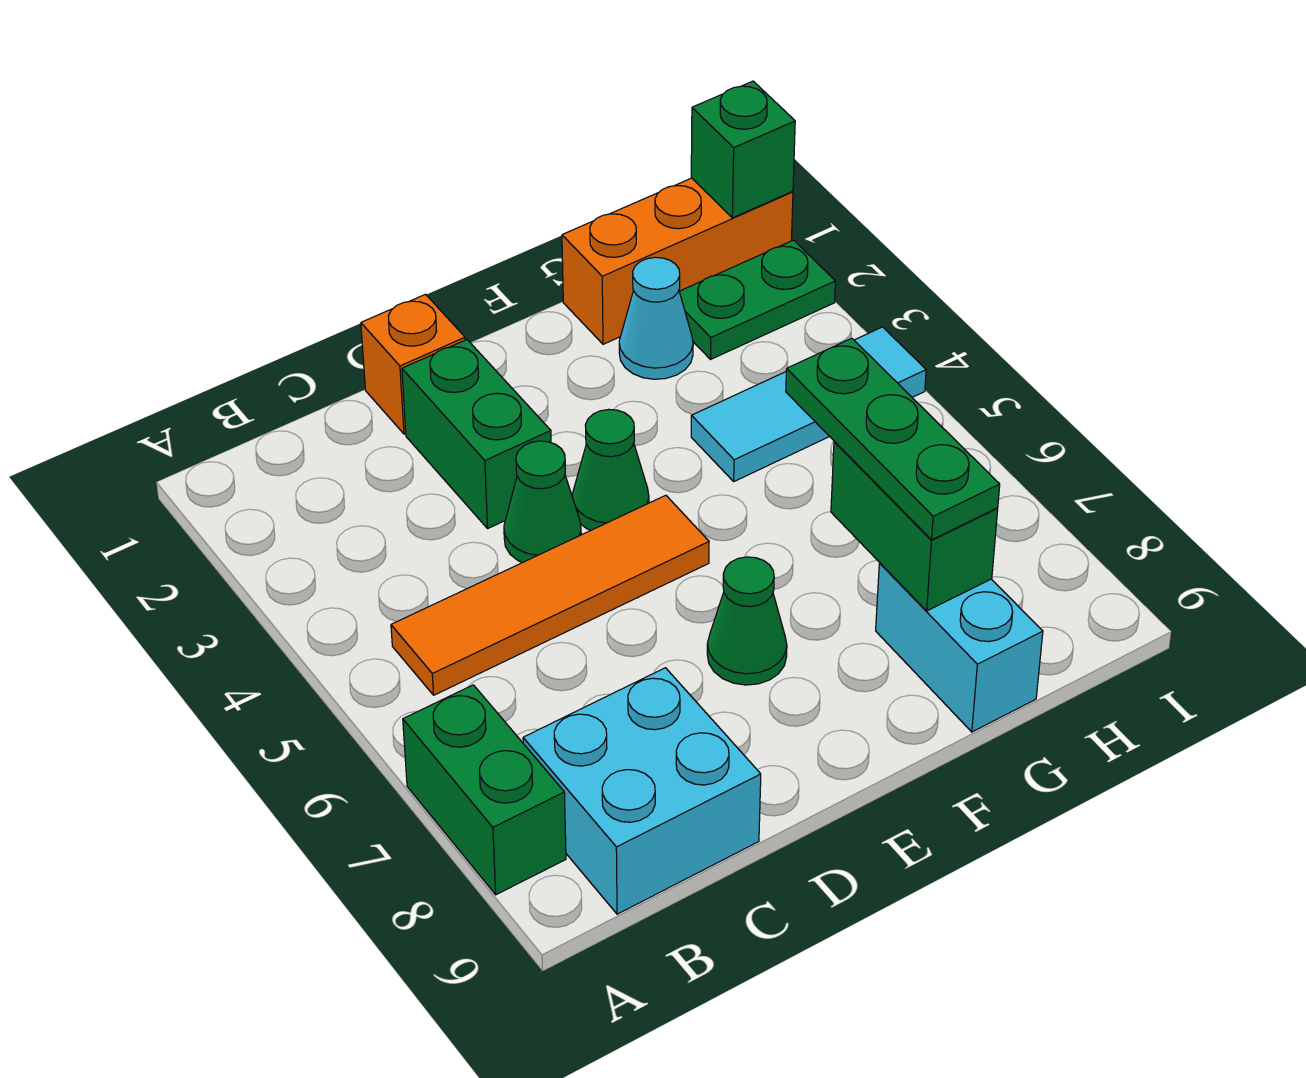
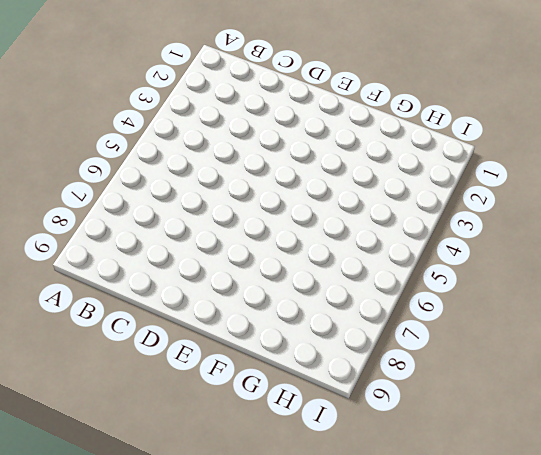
none -> green brick A7:A8 level 1
none -> orange tile B5:E5 level 1
none -> cyan brick B8:C9 level 1

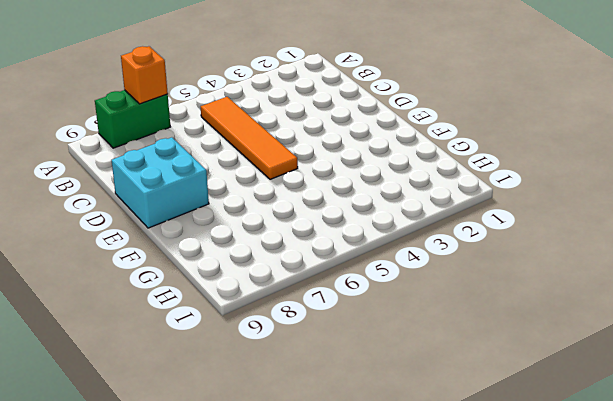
orange brick A7 level 2 -> orange brick D1 level 1
cyan brick D8:E9 level 1 -> cyan brick B8:C9 level 1
none -> green brick D2:D3 level 1
none -> green cone D4 level 1
none -> green cone E4 level 1

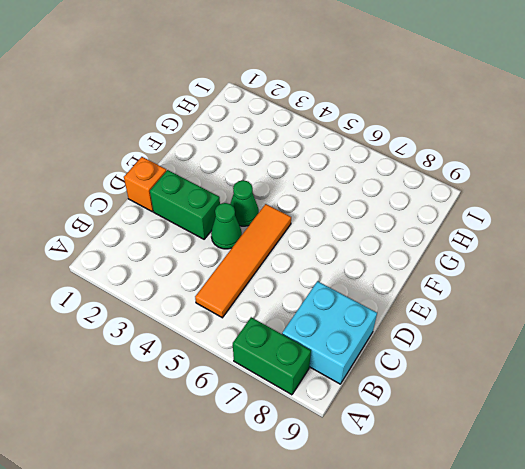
none -> green cone E7 level 1
none -> orange brick G1:I1 level 1
none -> cyan cone G2 level 1

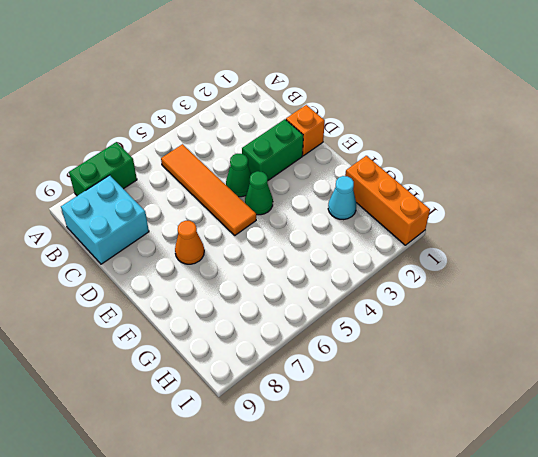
orange cone E7 level 1 -> green cone E7 level 1
none -> cyan tile G4:I4 level 1
none -> cyan brick G8:G9 level 1
none -> green plate H2:I2 level 1

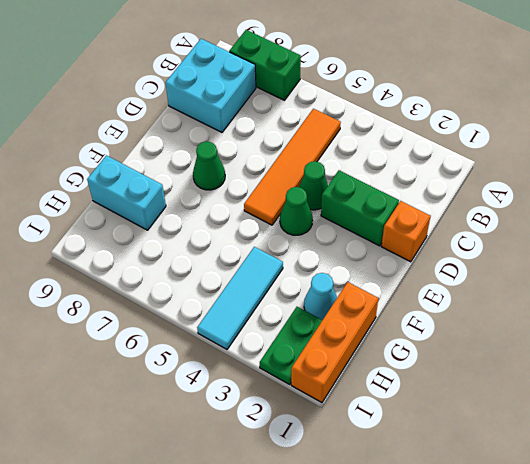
none -> green brick G7:G8 level 2
none -> green brick I1 level 2
none -> green plate G6:G8 level 3

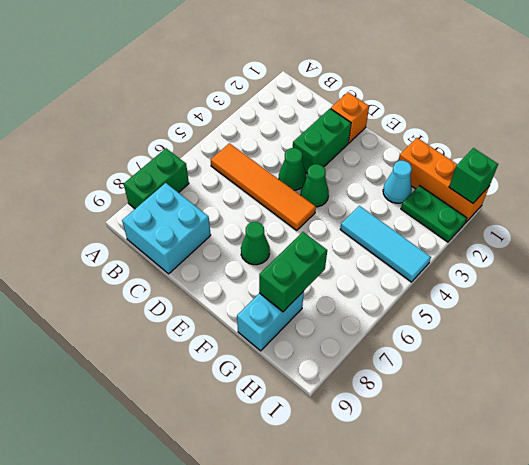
none -> green plate G6:G8 level 3

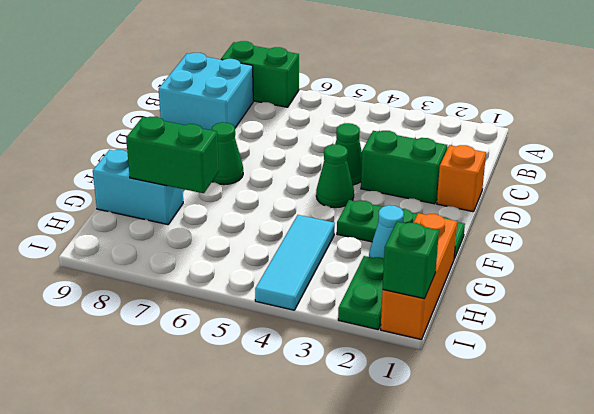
green plate F1:F3 level 1 -> green plate G6:G8 level 3
none -> orange tile B5:E5 level 1

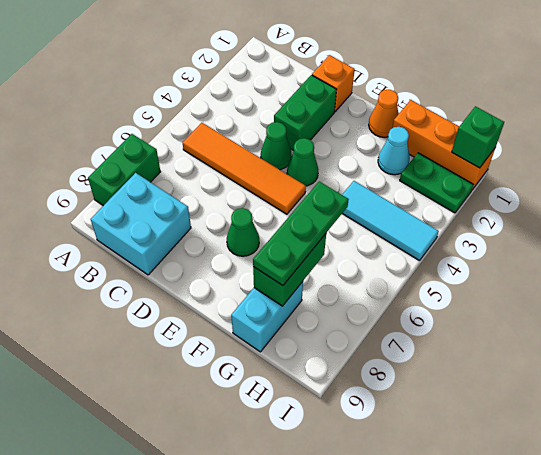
orange cone F1 level 1 -> none

